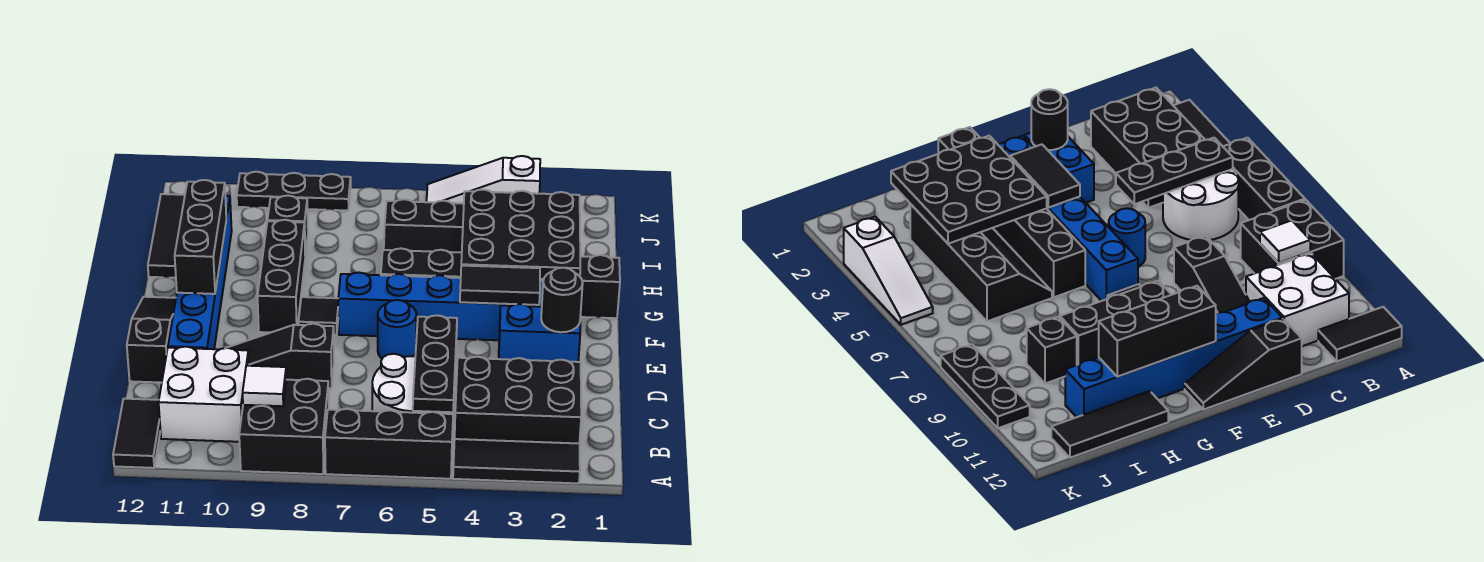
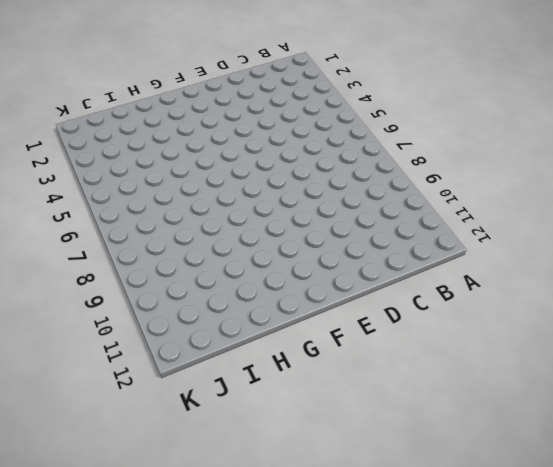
none -> black tile A2:A4 level 1
none -> black brick A5:A7 level 1
none -> black brick A8:B9 level 1

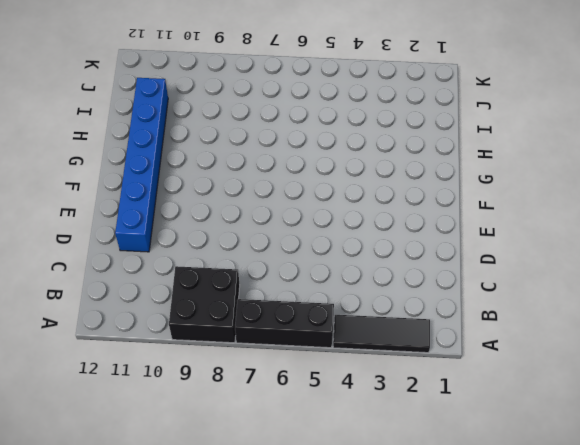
none -> black tile A12:B12 level 1
none -> black brick B2:C4 level 1
none -> white round brick B5:C6 level 1

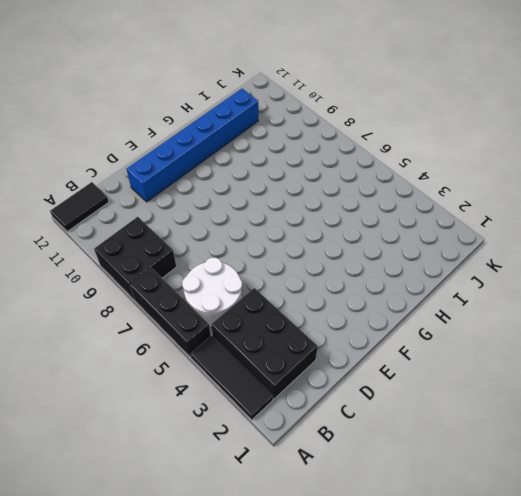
none -> white brick B10:C11 level 1
none -> black slope D8:D10 level 1 top 8
none -> black slope D12:F12 level 1 top D

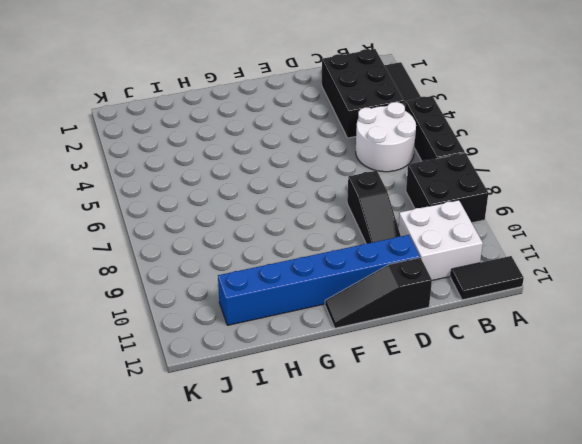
none -> blue brick E2:E3 level 1
none -> blue round brick E6 level 1
none -> blue brick F2:F7 level 1

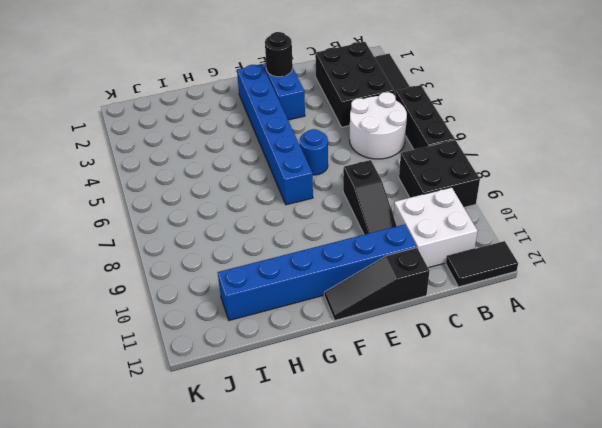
none -> black tile F8 level 1
none -> black brick F9:H9 level 1
none -> black brick G1:G6 level 1

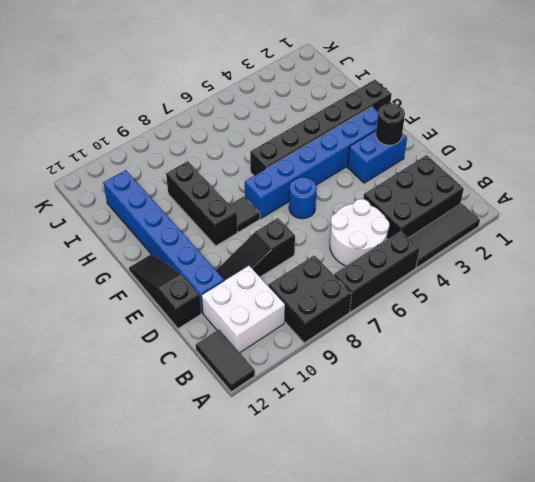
none -> black slope H3:I6 level 1 top I
none -> black tile H12:J12 level 1
none -> black brick I9 level 1

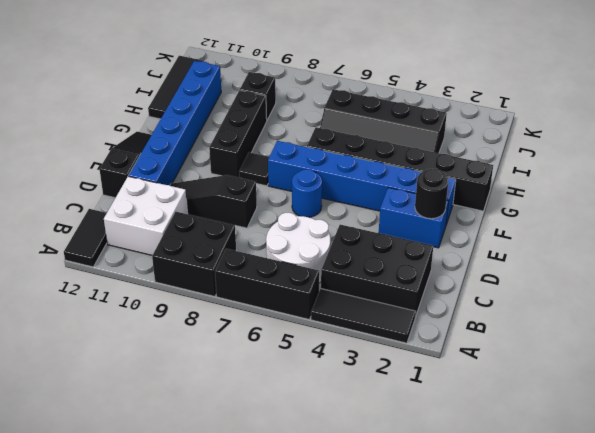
none -> white slope K3:K5 level 1 top 3
none -> black plate K8:K10 level 1
none -> black plate B5:D5 level 2

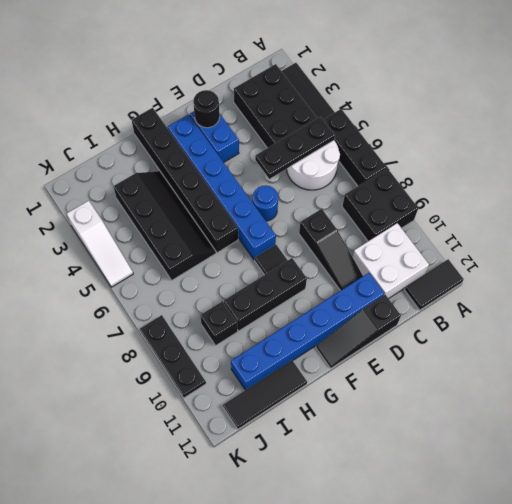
none -> white tile B9 level 2
none -> black tile F3:F4 level 2
none -> black brick F11:H11 level 2

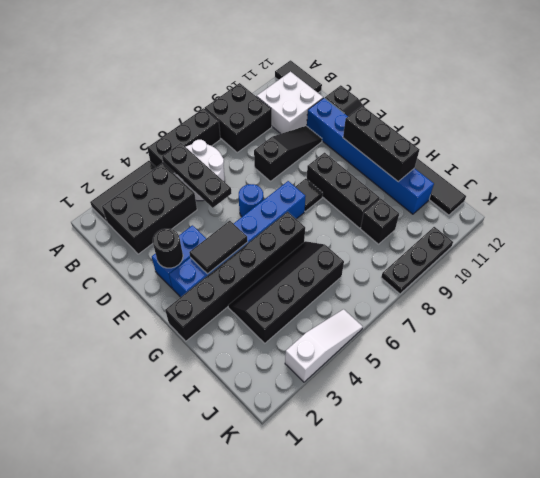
none -> white tile B9 level 2
none -> black plate G2:I4 level 2

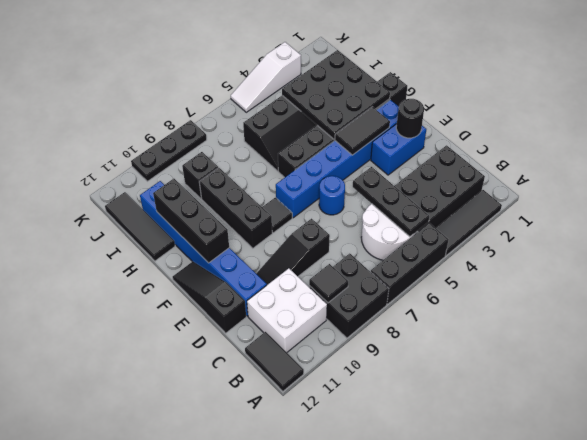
black tile B9 level 2 -> white tile B9 level 2

